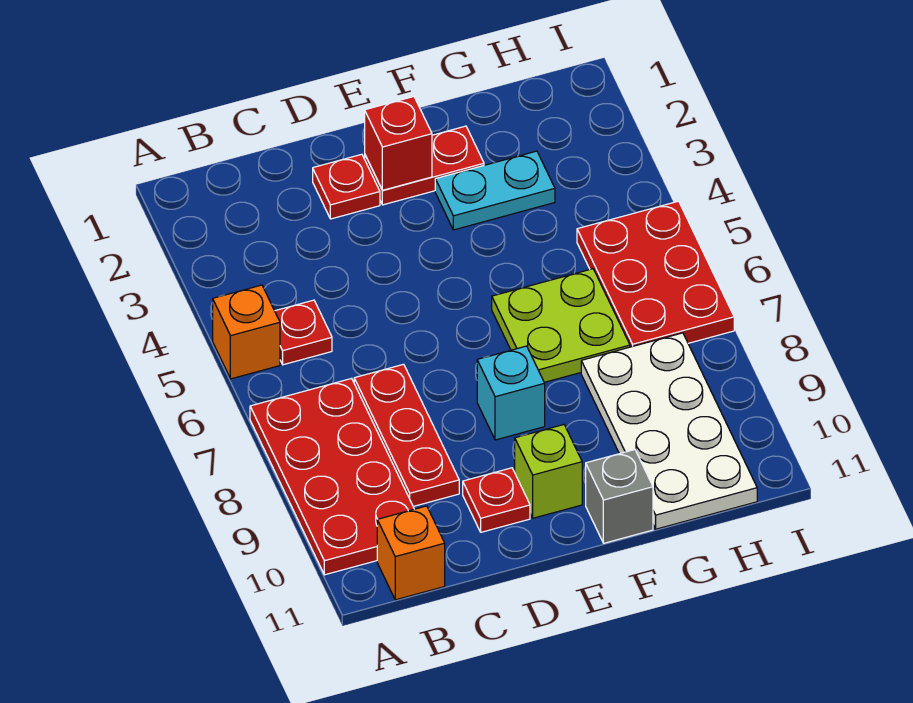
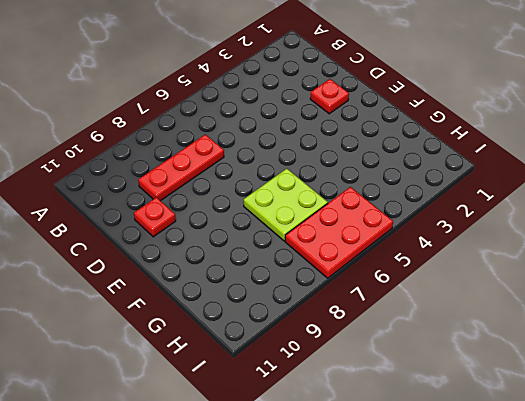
none -> orange brick A5 level 1
none -> red plate A7:B10 level 1
none -> red plate B5 level 1

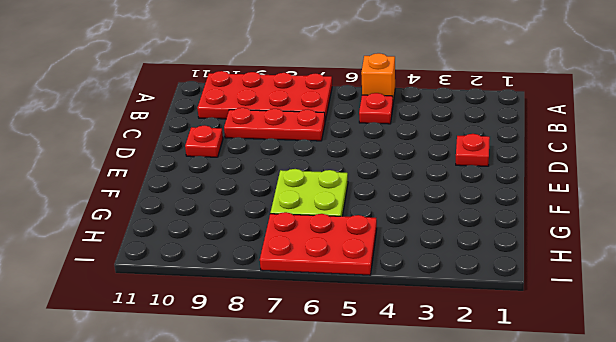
none -> orange brick B11 level 1
none -> red plate E2:F2 level 1
none -> cyan brick E8 level 1

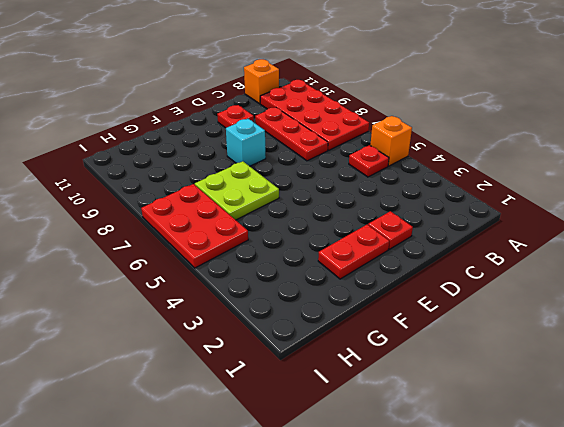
none -> lime brick E10 level 1
none -> cyan plate F3:G3 level 1
none -> grey brick F11 level 1

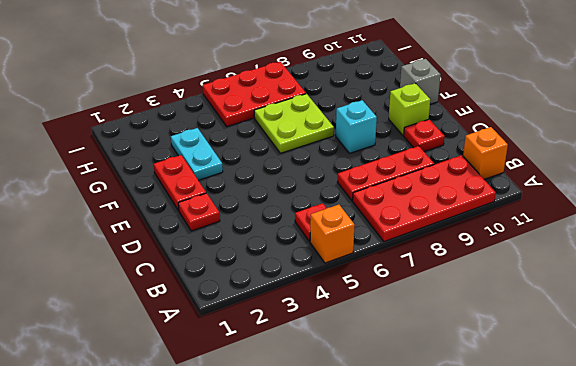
none -> white plate G8:H11 level 1
none -> red brick E2 level 2

